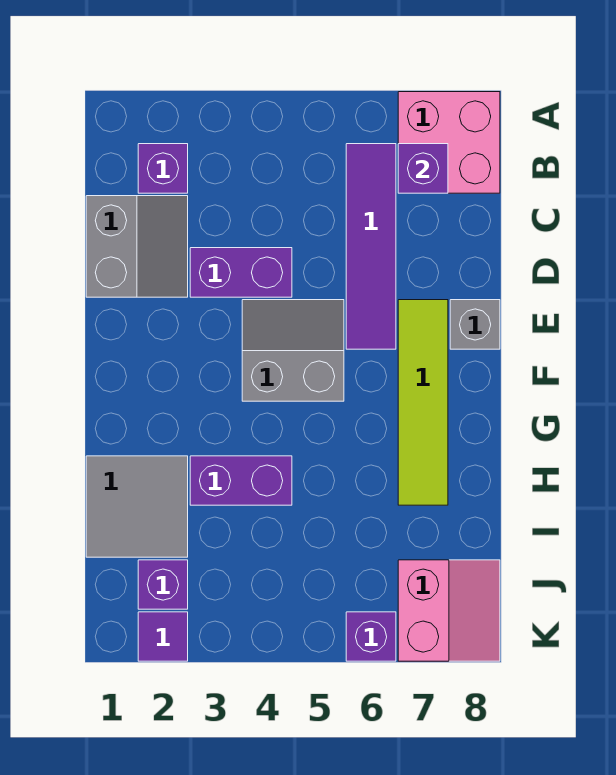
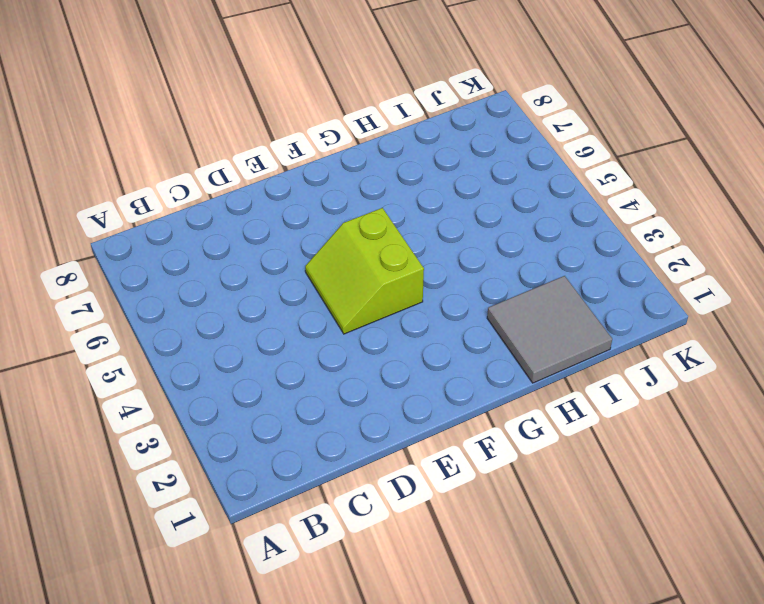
lime slope E4:F5 level 1 top F -> grey slope E4:F5 level 1 top F
none -> pink brick A7:B8 level 1
none -> purple brick B2 level 1
none -> purple tile B6:E6 level 1

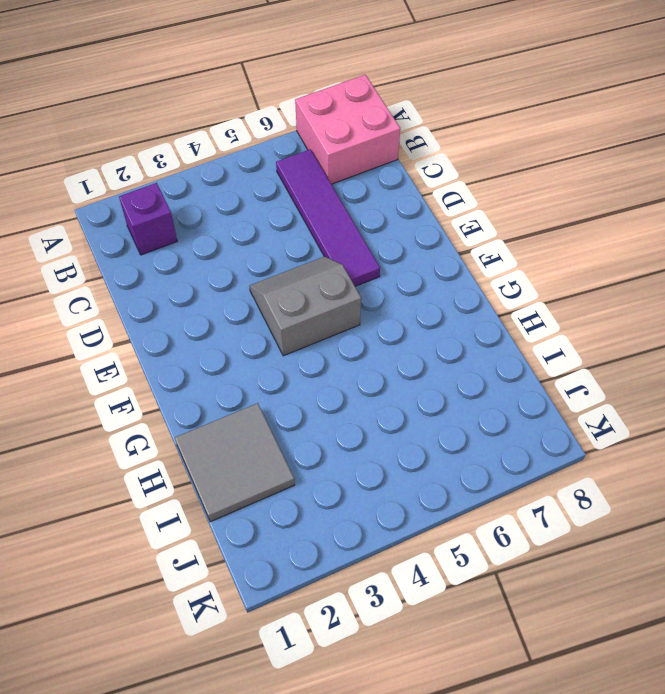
none -> grey slope C1:D2 level 1 top 1
none -> purple brick D3:D4 level 1
none -> lime tile E7:H7 level 1

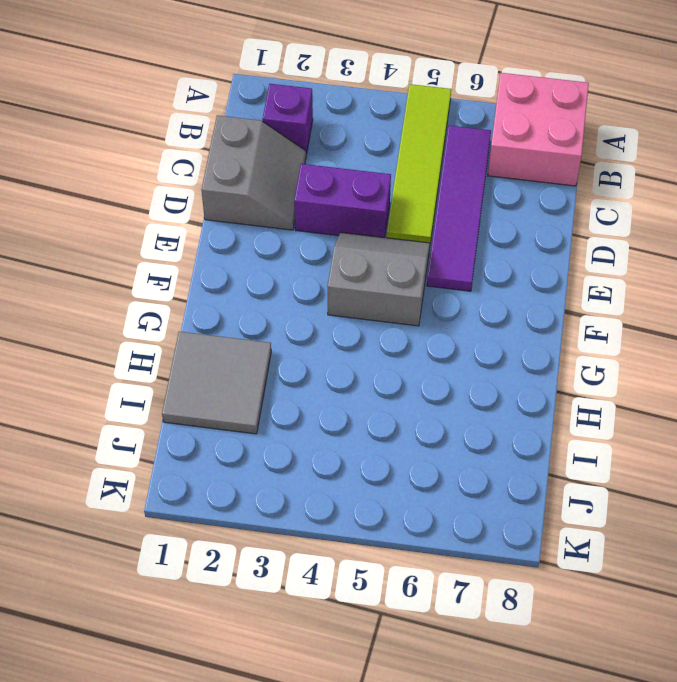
lime tile A5:D5 level 1 -> lime tile E7:H7 level 1
none -> grey brick E8 level 1
none -> purple brick H3:H4 level 1
none -> purple brick J2 level 1

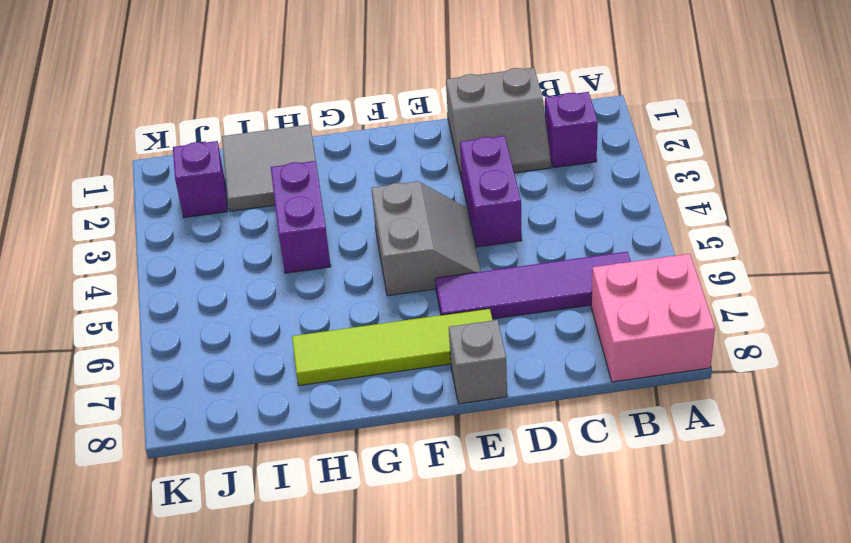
none -> pink slope J7:K8 level 1 top 7
none -> purple tile K2 level 1
none -> purple brick K6 level 1

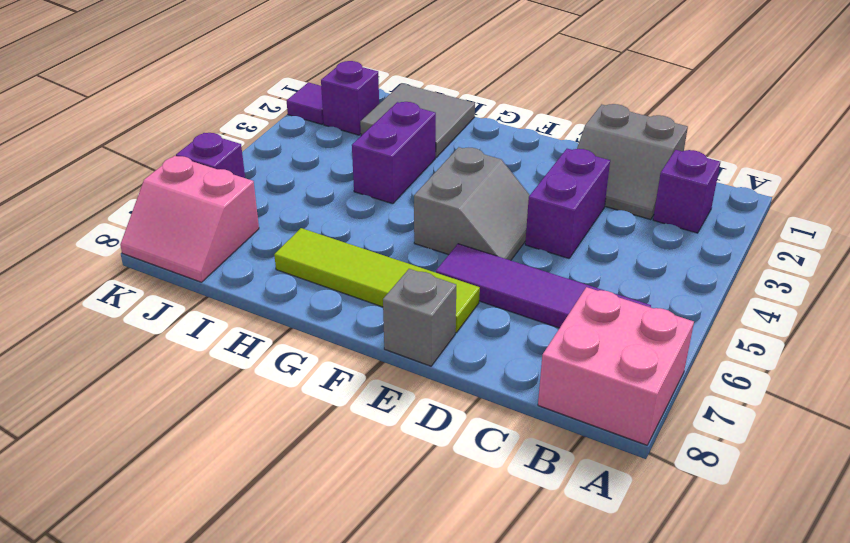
none -> purple brick B7 level 2

